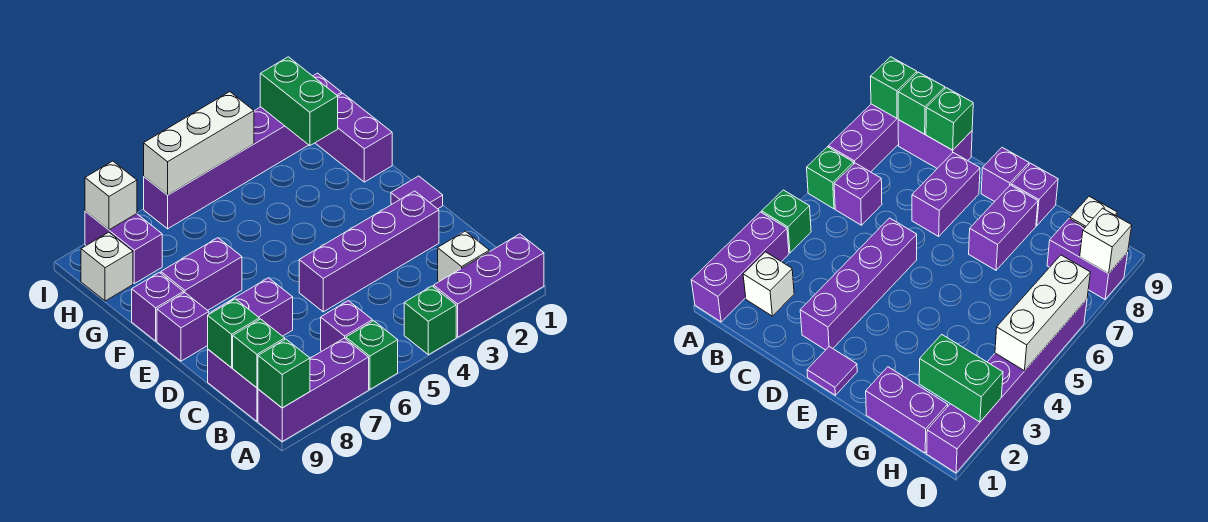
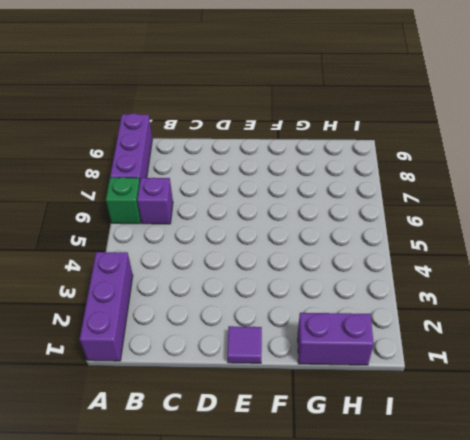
none -> green brick A4 level 1
none -> white brick B2 level 1
none -> purple brick B9:C9 level 1

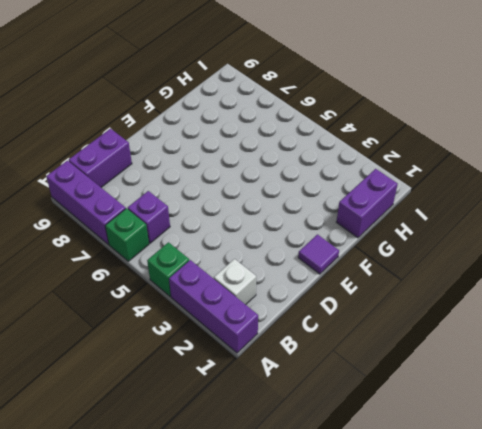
none -> purple brick D2:D5 level 1
none -> purple brick D7:D8 level 1
none -> purple brick E9 level 1

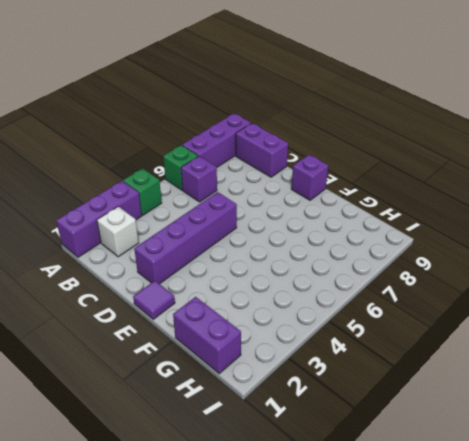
none -> purple brick D7:D8 level 1
none -> purple brick F7:F8 level 1
none -> purple brick F9 level 1

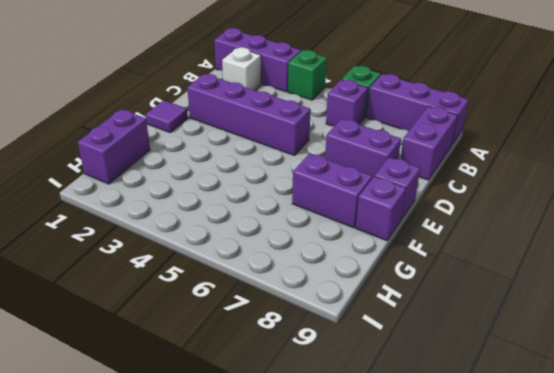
none -> purple brick H8:I8 level 1
none -> white brick H9 level 1
none -> purple brick I1:I6 level 1

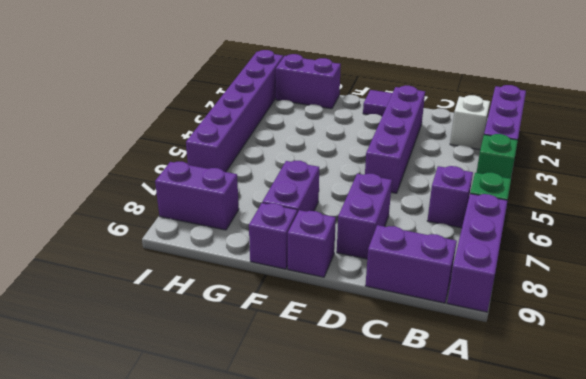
none -> white brick H9 level 1
none -> green brick A9 level 2
none -> green brick B9 level 2

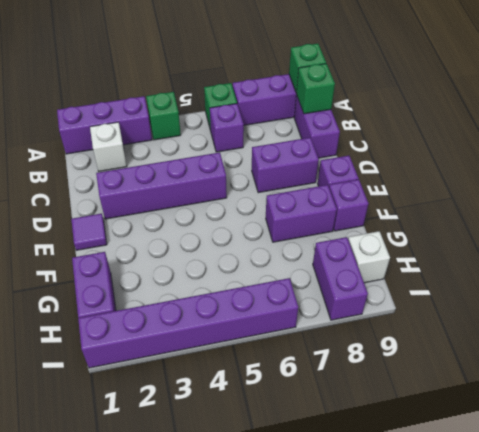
none -> green brick C9 level 2
none -> green brick H2:I2 level 2
none -> white brick I4:I6 level 2

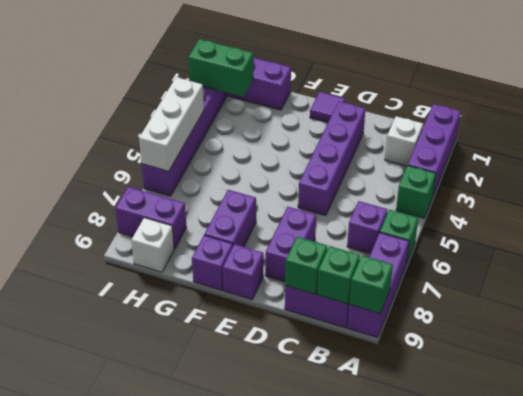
none -> white brick I8 level 2

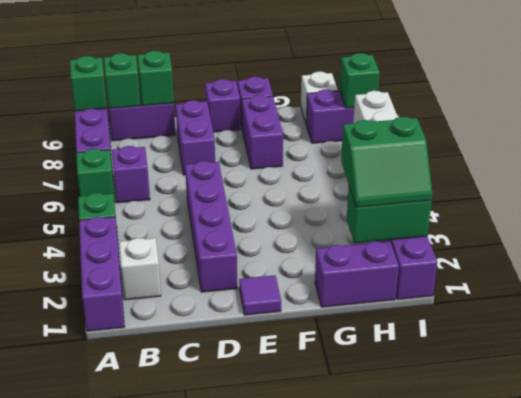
green slope H2:I3 level 3 top 3 -> none
green brick I8 level 2 -> white brick I8 level 2

